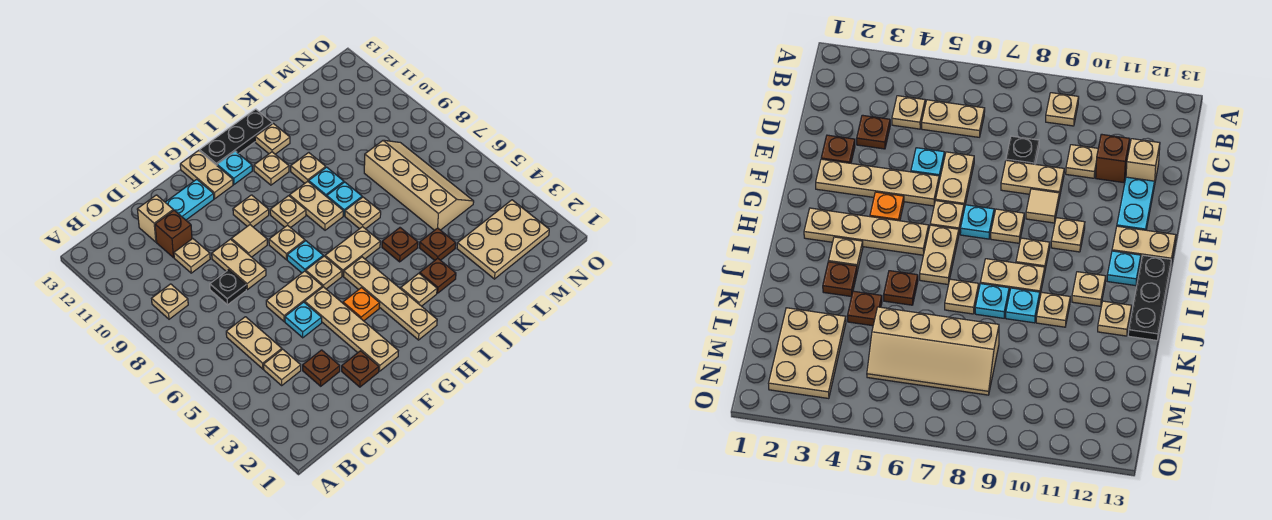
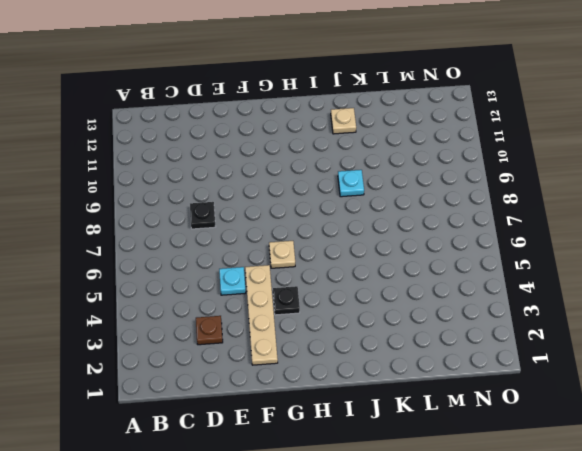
black plate G4 level 1 -> orange plate G4 level 1
none -> tan plate B9 level 1
none -> tan plate C4 level 1
none -> tan plate C5:C6 level 1
none -> tan plate D10 level 1

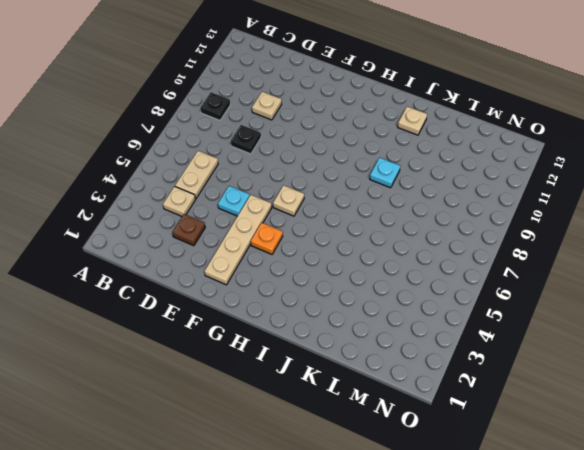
black plate B9 level 1 -> tan plate B9 level 1
none -> brown brick D11 level 1
none -> tan brick D12 level 1
none -> brown plate E2 level 1
none -> tan plate E6:F6 level 1

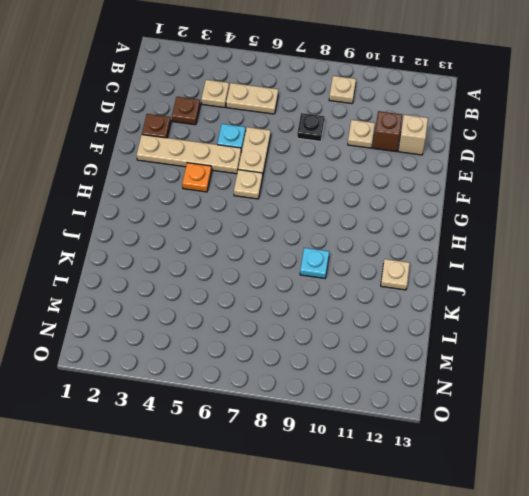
none -> tan plate E8:E9 level 1
none -> cyan plate E12:F12 level 1
none -> tan tile F9 level 1
none -> cyan plate G7 level 1

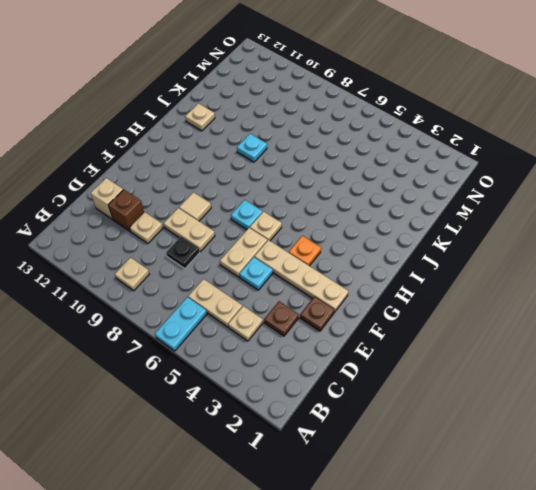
cyan plate A6:B6 level 1 -> cyan plate E12:F12 level 1
none -> tan plate G8 level 1
none -> tan plate G10 level 1
none -> tan plate G12:G13 level 1
none -> tan plate H2:H5 level 1

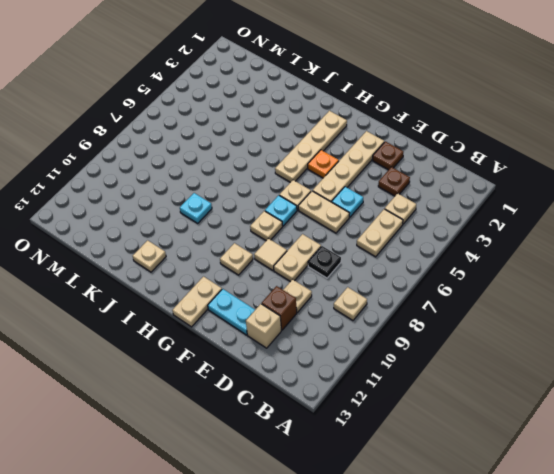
none -> tan plate H6:I6 level 1
none -> tan plate H9 level 1
none -> cyan plate H12 level 1
none -> black plate H13:J13 level 1

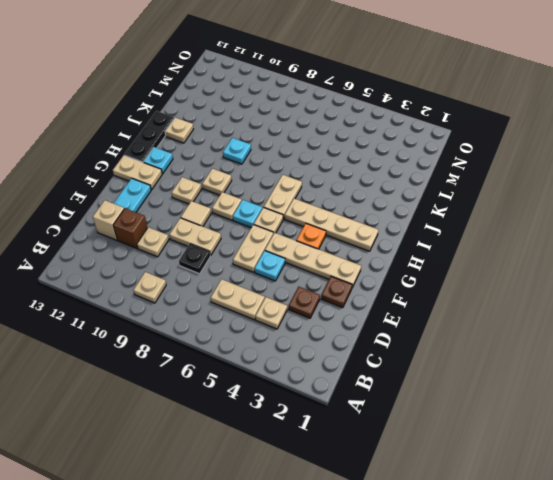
none -> tan plate I3 level 1
none -> tan plate I8:I9 level 1
none -> tan plate I11 level 1
none -> brown plate J3 level 1

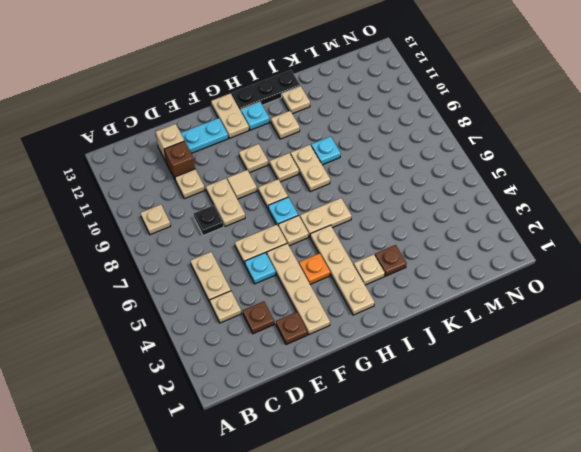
none -> brown plate J5 level 1
none -> tan plate J7 level 1
none -> cyan plate J8 level 1
none -> tan plate J10 level 1

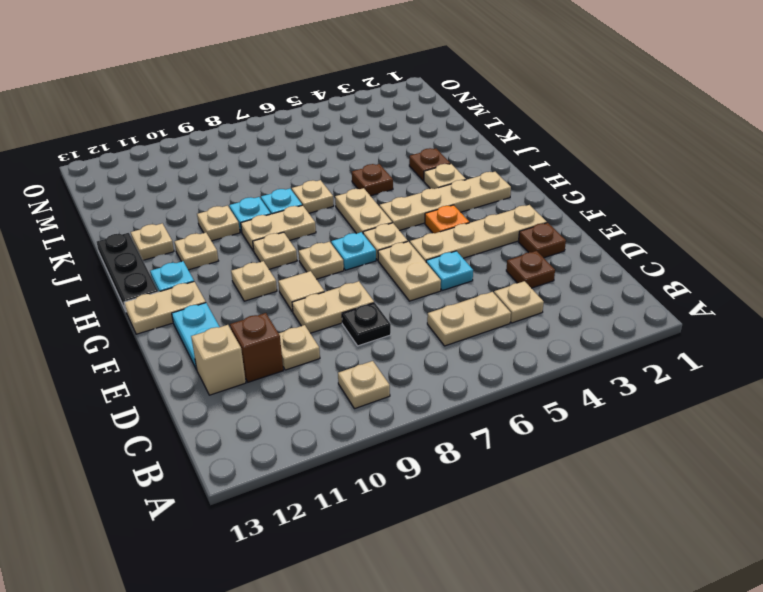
none -> brown plate K4 level 1
none -> tan plate L2:N3 level 1
none -> tan slope L5:M8 level 1 top L

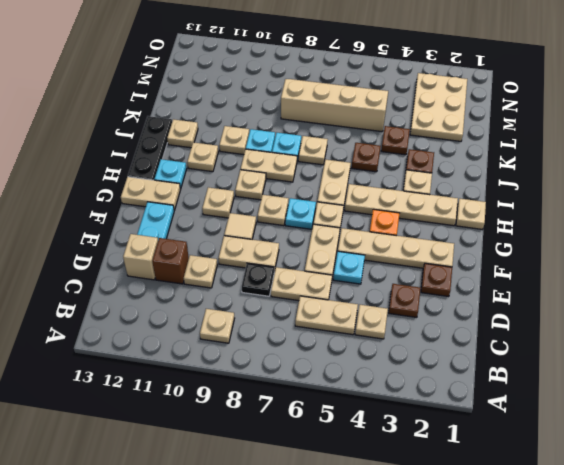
tan plate D6:D7 level 1 -> none
tan plate H1 level 1 -> none

